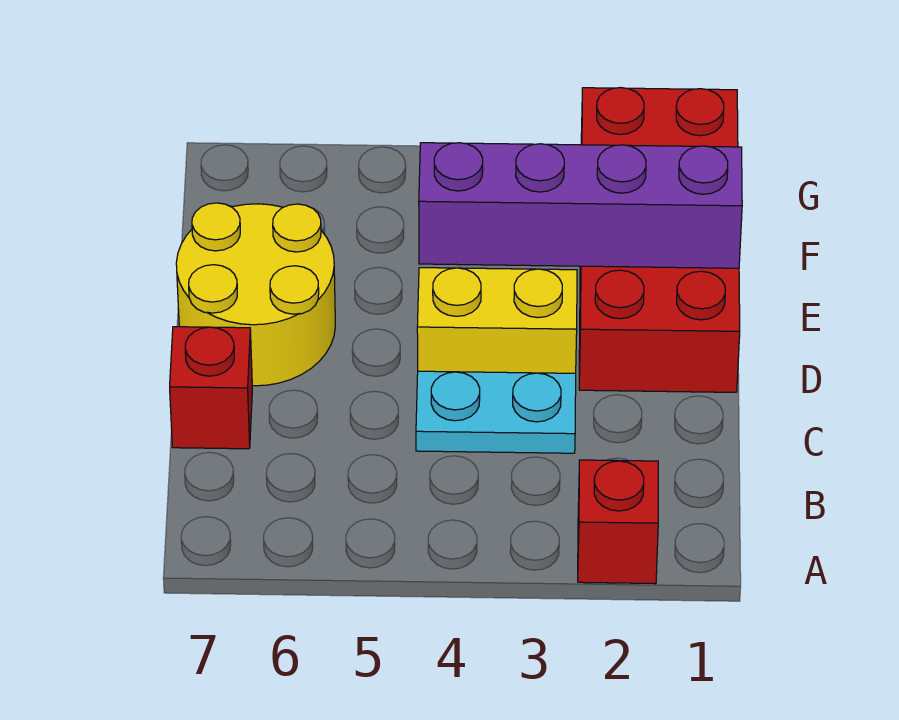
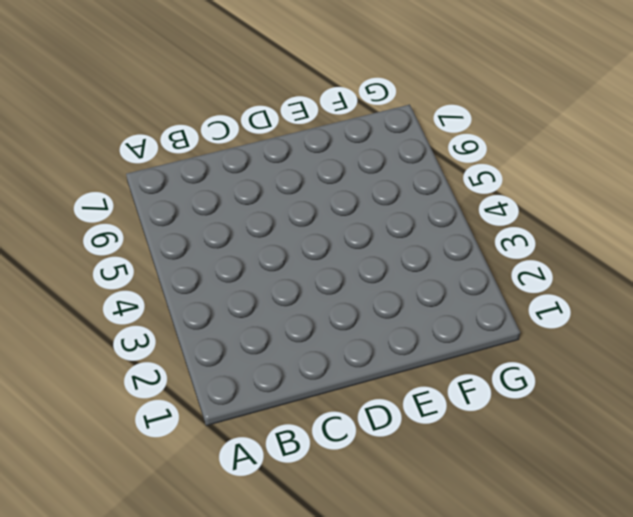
none -> red brick A2 level 1
none -> cyan plate C3:C4 level 1

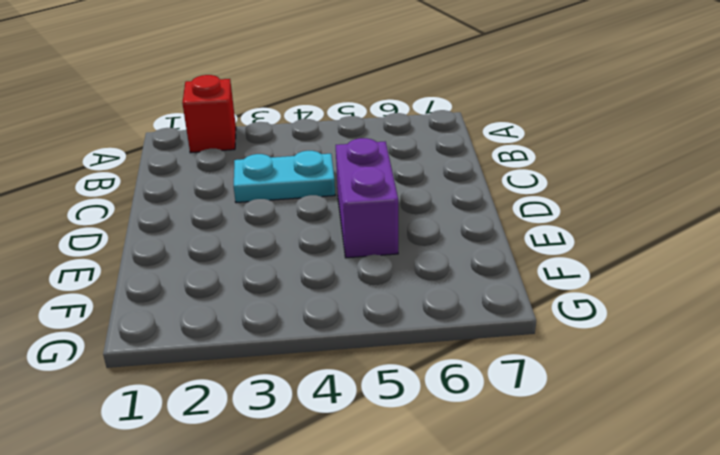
purple brick D5:E5 level 1 -> none
none -> red brick C7 level 1
none -> red brick D1:G2 level 1

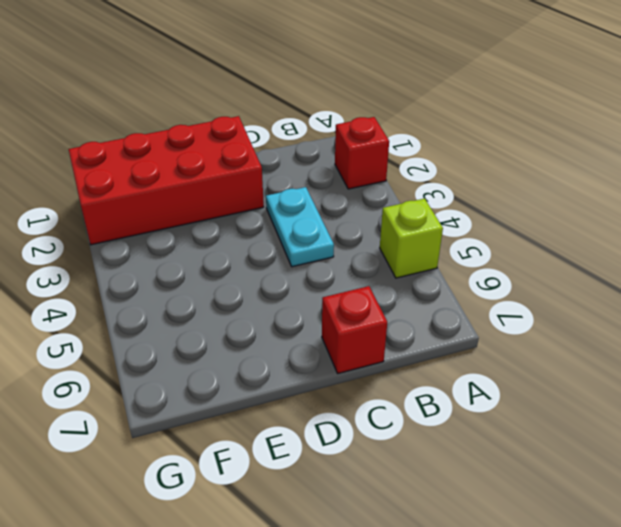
lime brick A5 level 1 -> none
none -> yellow brick D3:D4 level 1
none -> yellow round brick D6:E7 level 1

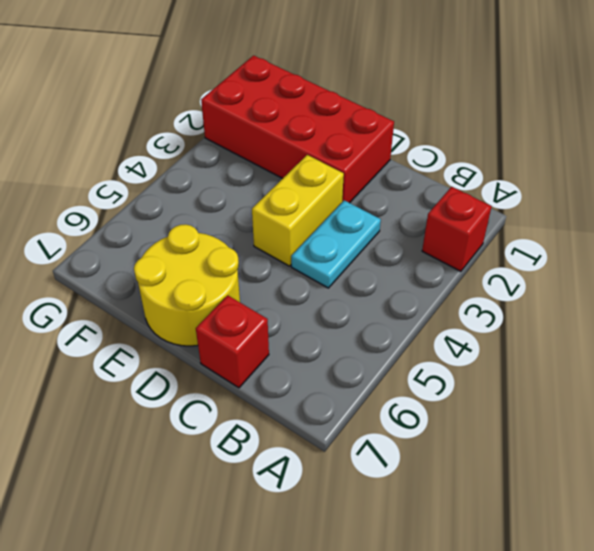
none -> purple brick E1:E4 level 2

